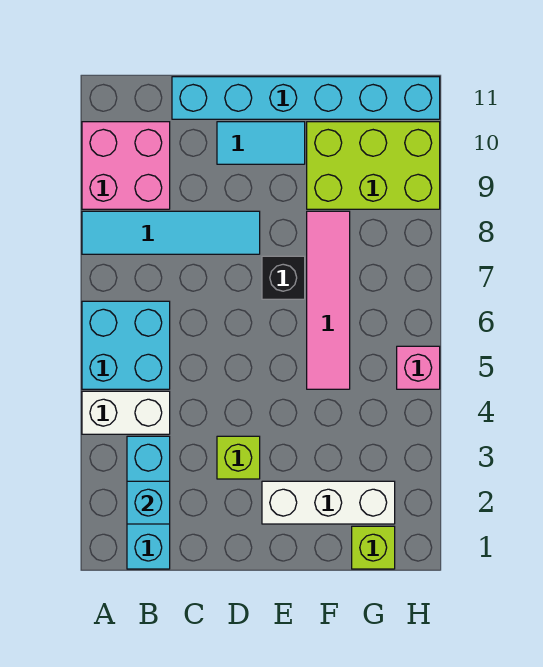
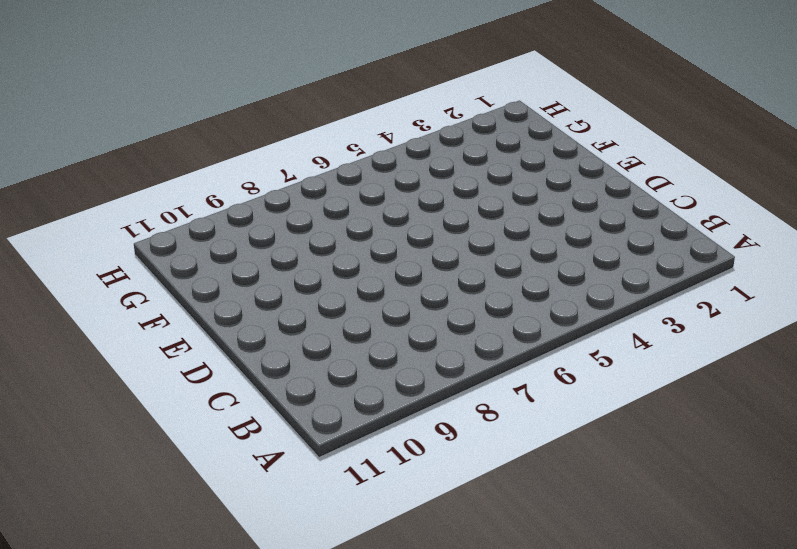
none -> white brick A4:B4 level 1
none -> cyan brick A5:B6 level 1
none -> cyan tile A8:D8 level 1

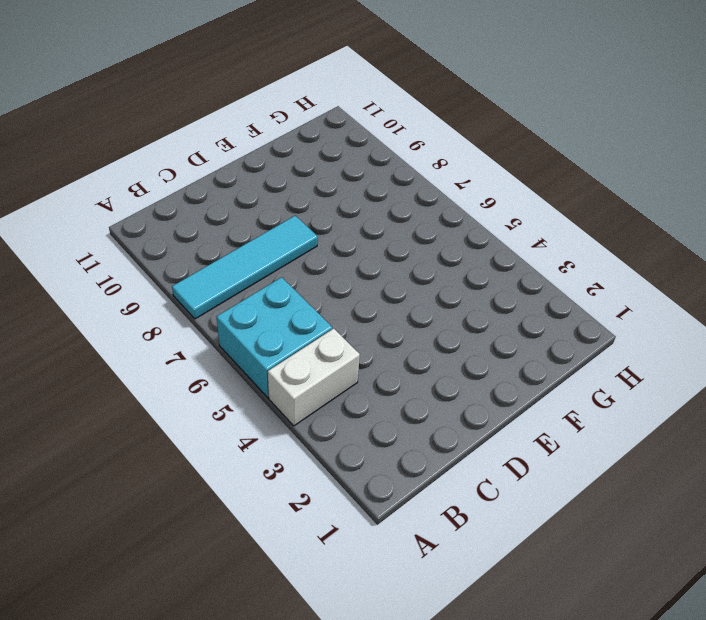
none -> pink brick A9:B10 level 1
none -> cyan brick B1:B3 level 1
none -> cyan brick C11:H11 level 1

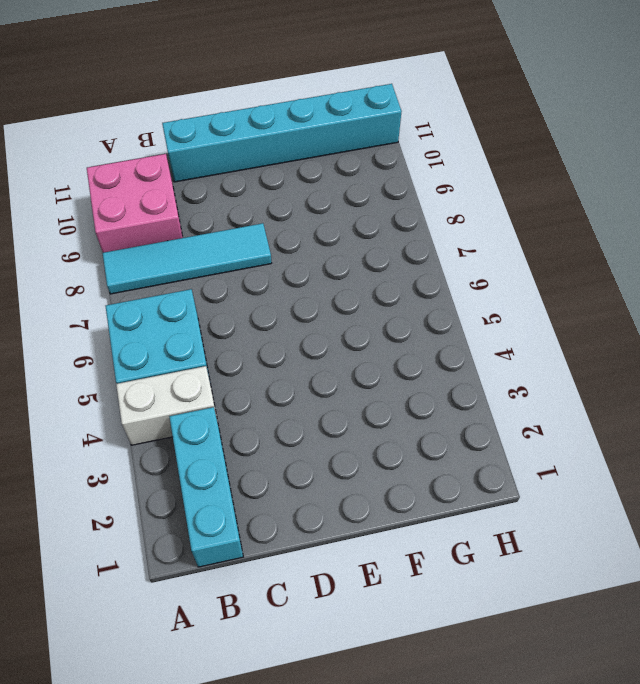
none -> lime brick D3 level 1
none -> cyan tile D10:E10 level 1
none -> white brick E2:G2 level 1

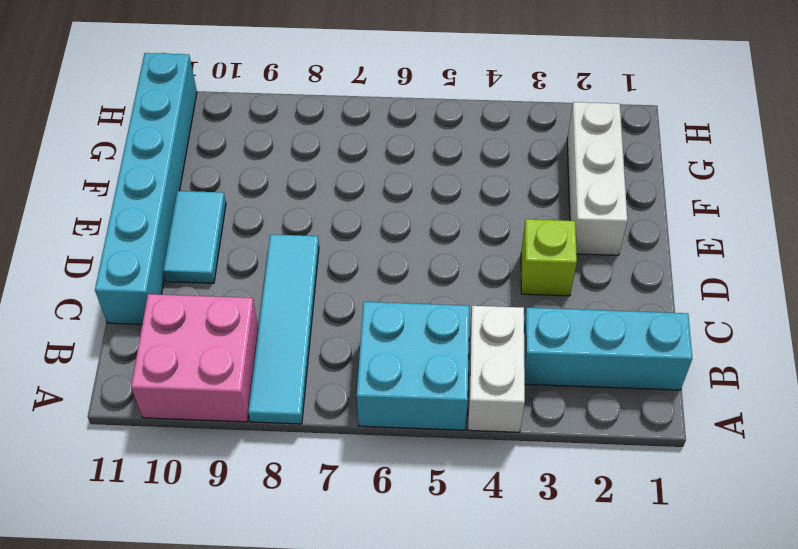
none -> black brick E7 level 1
none -> pink tile F5:F8 level 1
none -> lime brick F9:H10 level 1

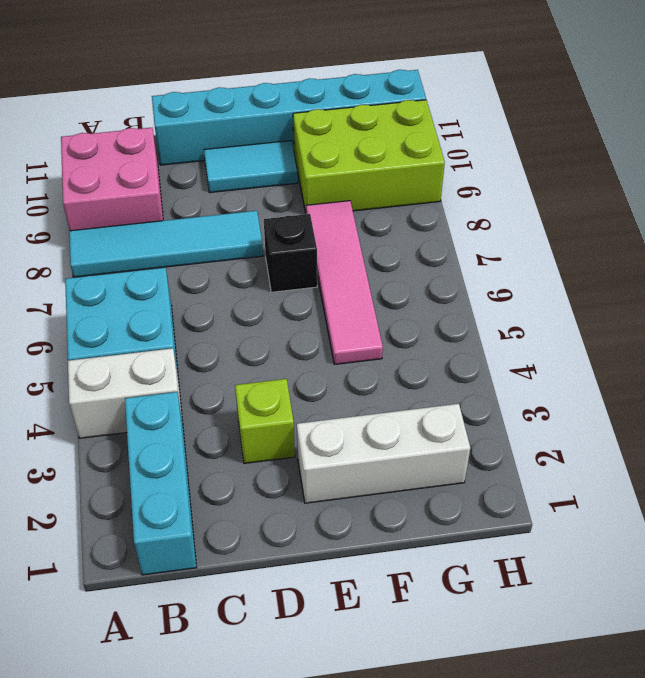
none -> lime brick G1 level 1
none -> pink brick H5 level 1
none -> cyan brick B2 level 2

